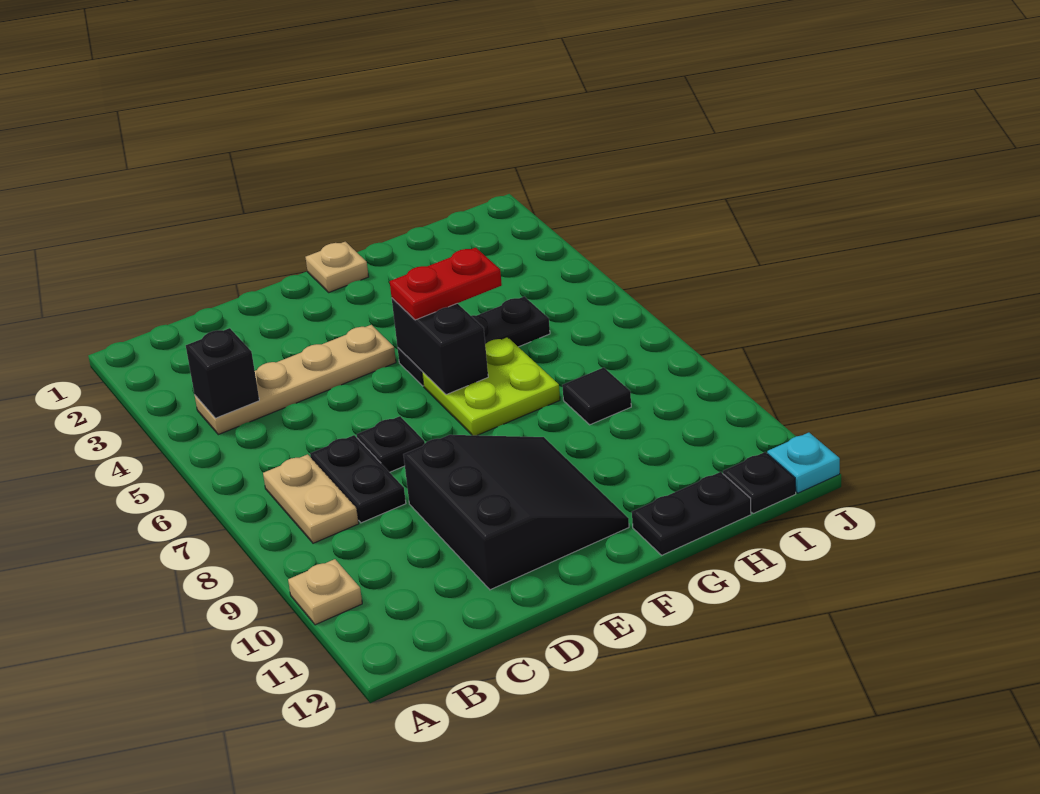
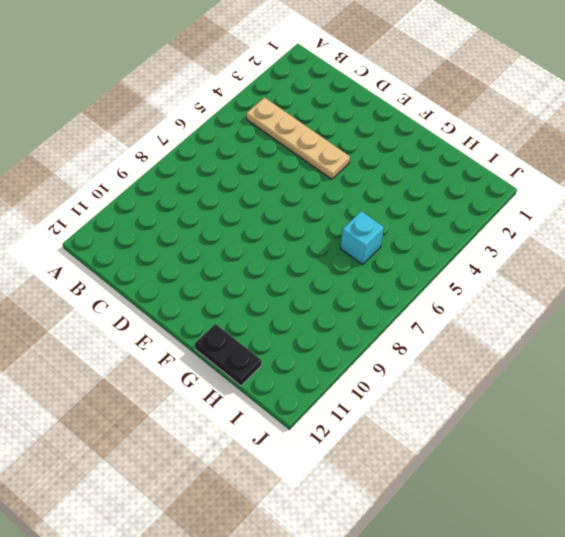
cyan brick H6 level 1 -> none
none -> tan plate A10 level 1
none -> tan plate B7:B8 level 1
none -> black plate C7:C8 level 1

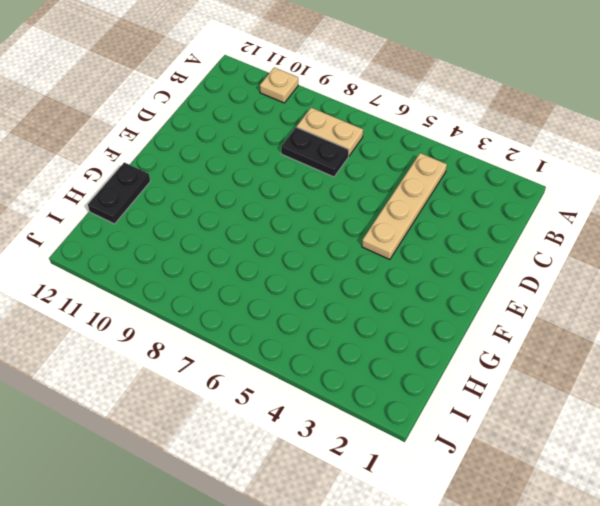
none -> black plate D7 level 1
none -> black slope D9:F11 level 1 top D
none -> tan plate F1 level 1

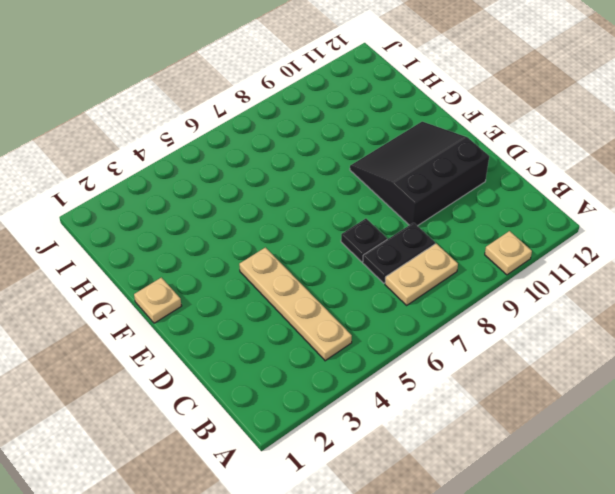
none -> black plate F5:H5 level 1
none -> lime plate F6:G7 level 1
none -> black plate G12:H12 level 1

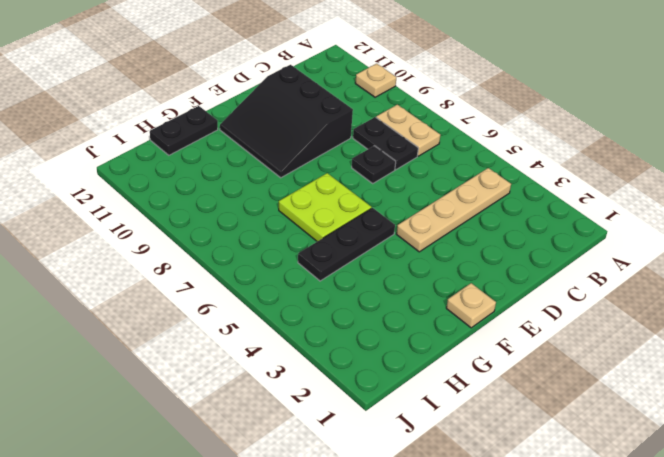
none -> black tile H8 level 1
none -> black plate I12 level 1
none -> cyan plate J12 level 1

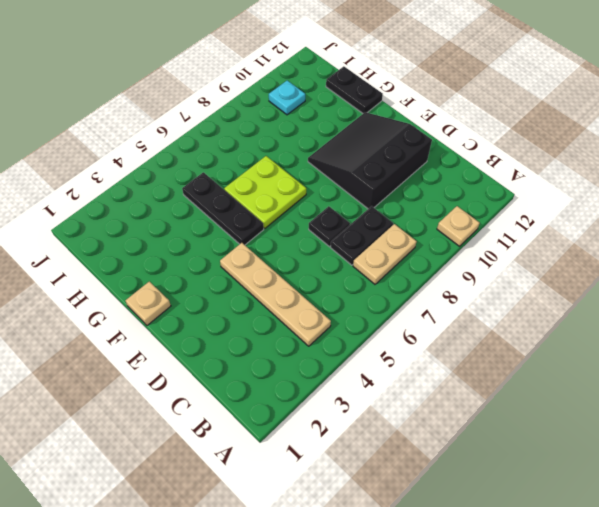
cyan plate I10 level 1 -> cyan plate J12 level 1
none -> black tile H8 level 1
none -> black plate I12 level 1
none -> black brick B4 level 2

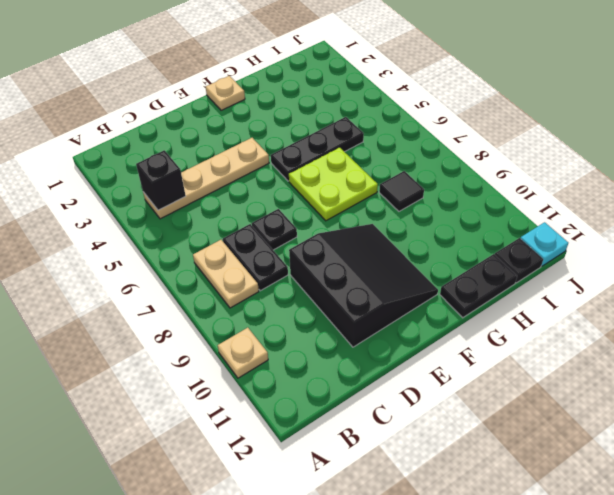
none -> black brick F5:F6 level 2
none -> red plate F5:G5 level 3

